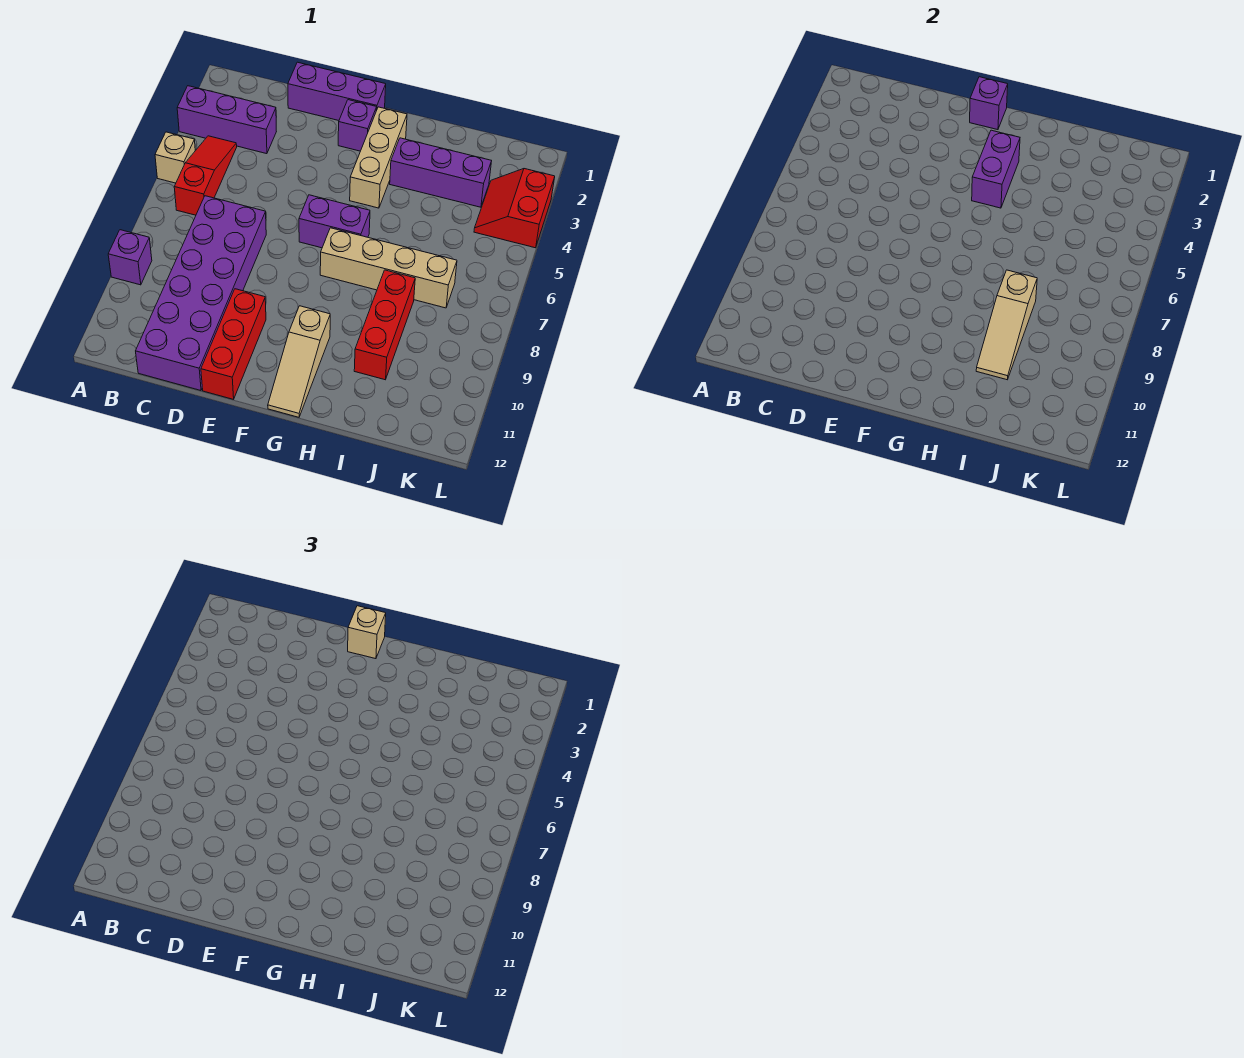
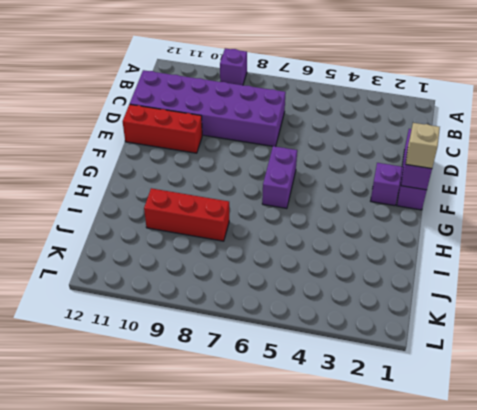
none -> purple brick A3:C3 level 1
none -> tan brick A5 level 1
none -> red slope B4:B6 level 1 top 6

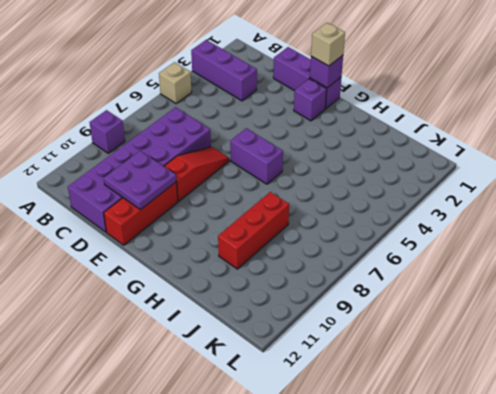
purple plate D10:E11 level 2 -> none
red slope E7:E9 level 1 top 9 -> red slope B4:B6 level 1 top 6
none -> tan brick G2:G4 level 1
none -> tan brick G7:J7 level 1
none -> tan slope G10:G12 level 1 top 10

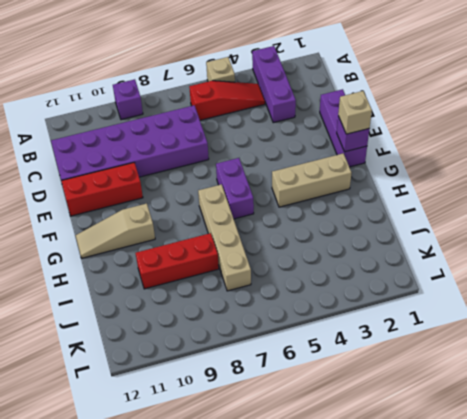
none -> purple brick F2 level 1
none -> purple brick H3:J3 level 1
none -> red slope K3:L4 level 1 top L

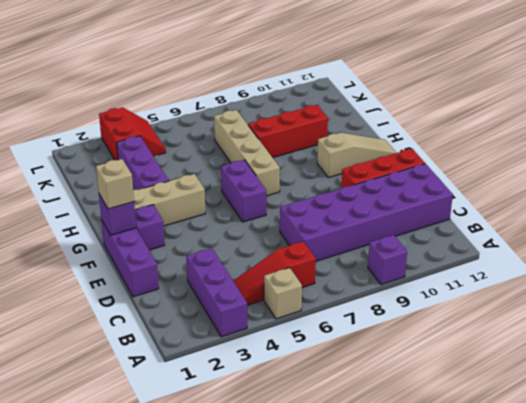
red slope K3:L4 level 1 top 3 -> red slope K3:L4 level 1 top L
none -> purple brick G3:G4 level 2
none -> tan slope I8:I10 level 2 top 8

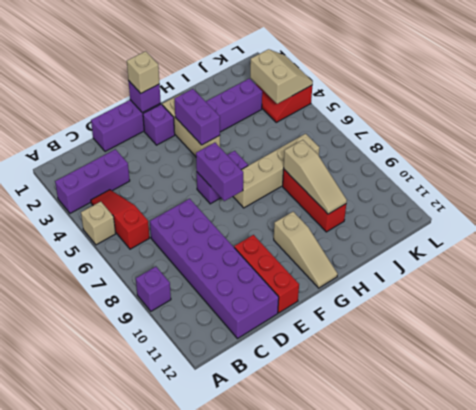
purple brick F6:F7 level 2 -> none
tan slope K3:L4 level 2 top K -> none

